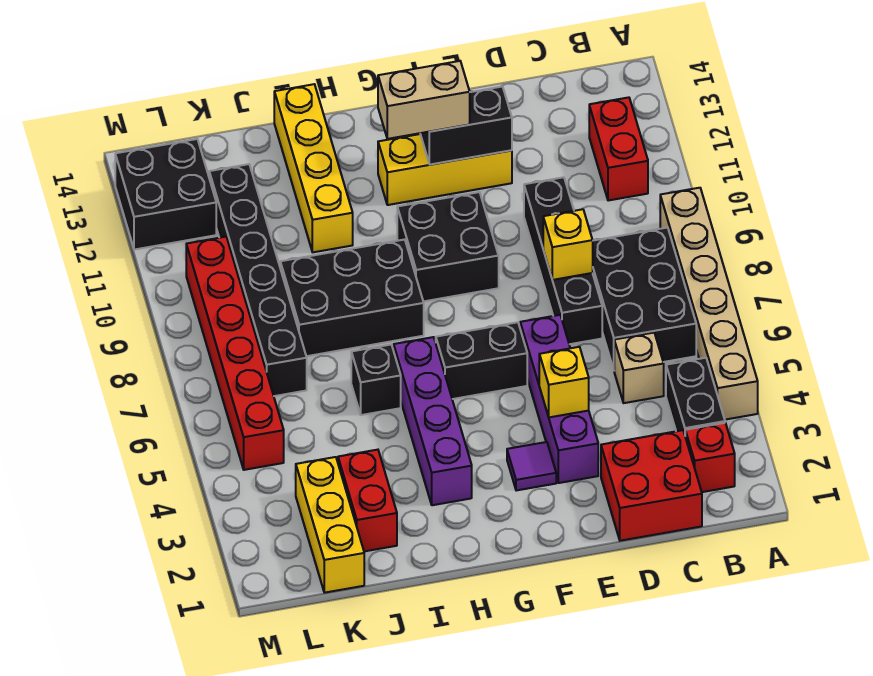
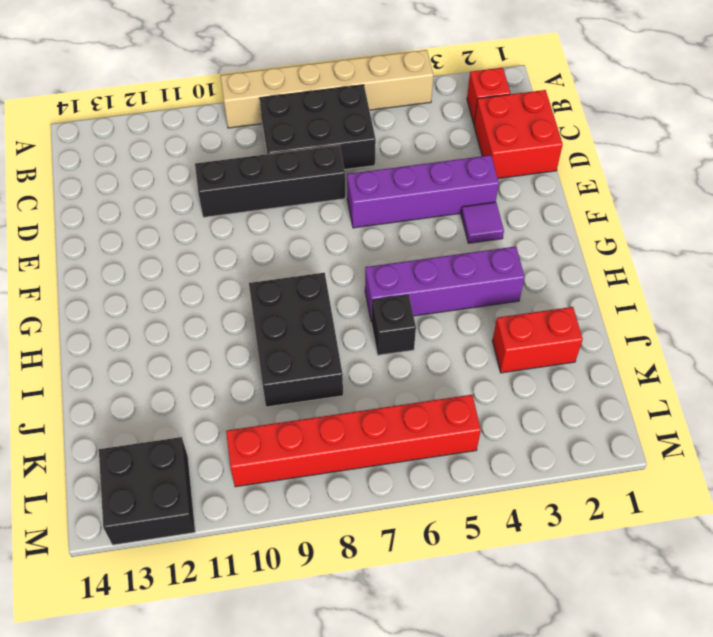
none -> black brick B3:B4 level 1
none -> red brick B11:B12 level 1
none -> tan brick C5 level 1

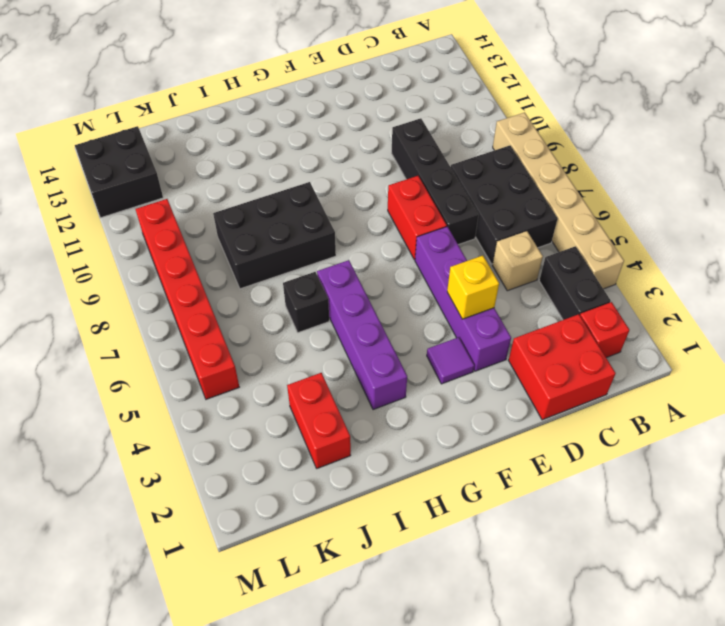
red brick E7:E8 level 1 -> red brick B11:B12 level 1
none -> yellow brick E12:G12 level 1
none -> black brick F6:G6 level 1
none -> black brick F9:G10 level 1

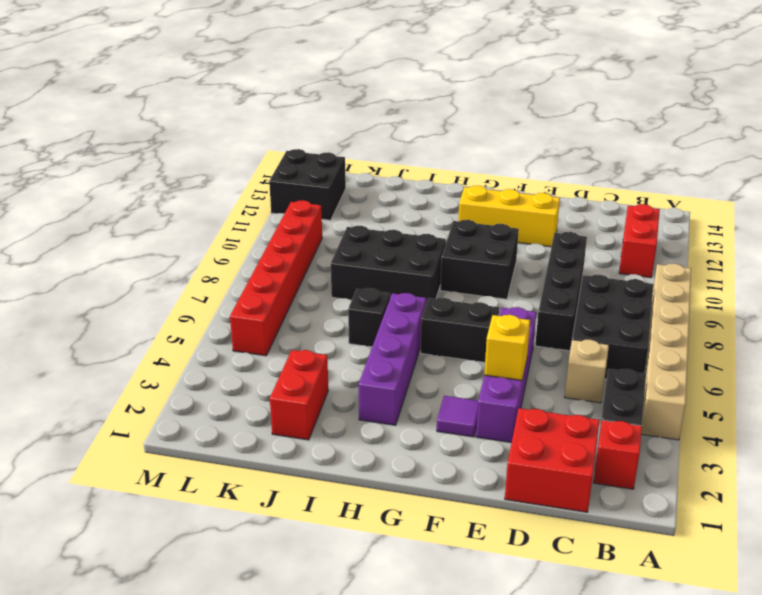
none -> yellow brick I11:I14 level 1
none -> yellow brick K1:K3 level 1
none -> black brick K7:K12 level 1

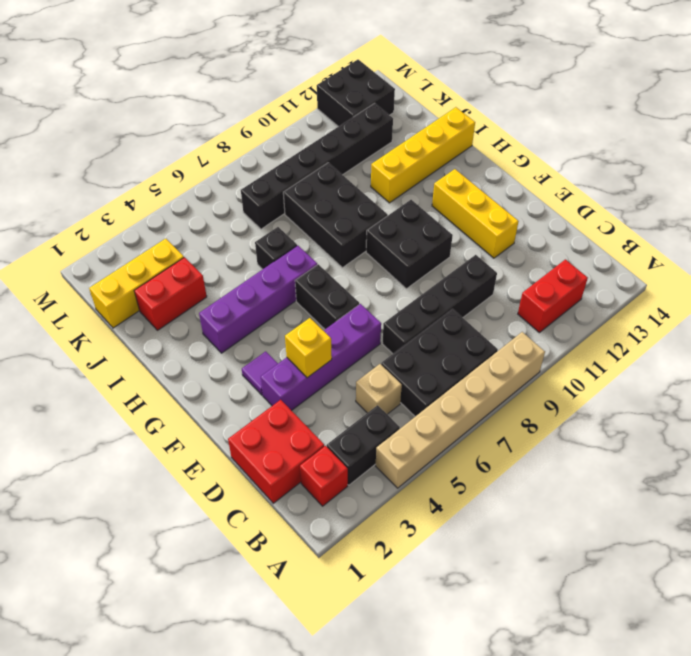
none -> red brick L5:L10 level 1
none -> yellow brick D8 level 2
none -> black brick E12:F12 level 2

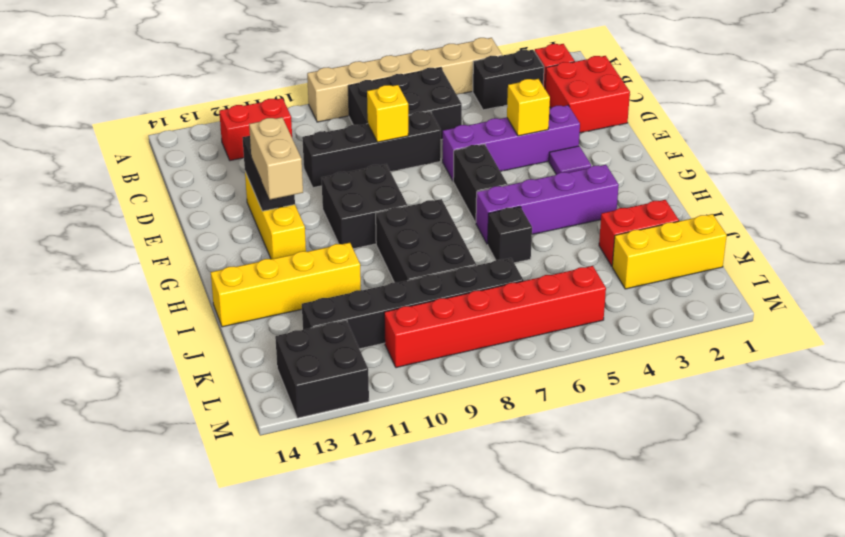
none -> tan brick C5 level 1

